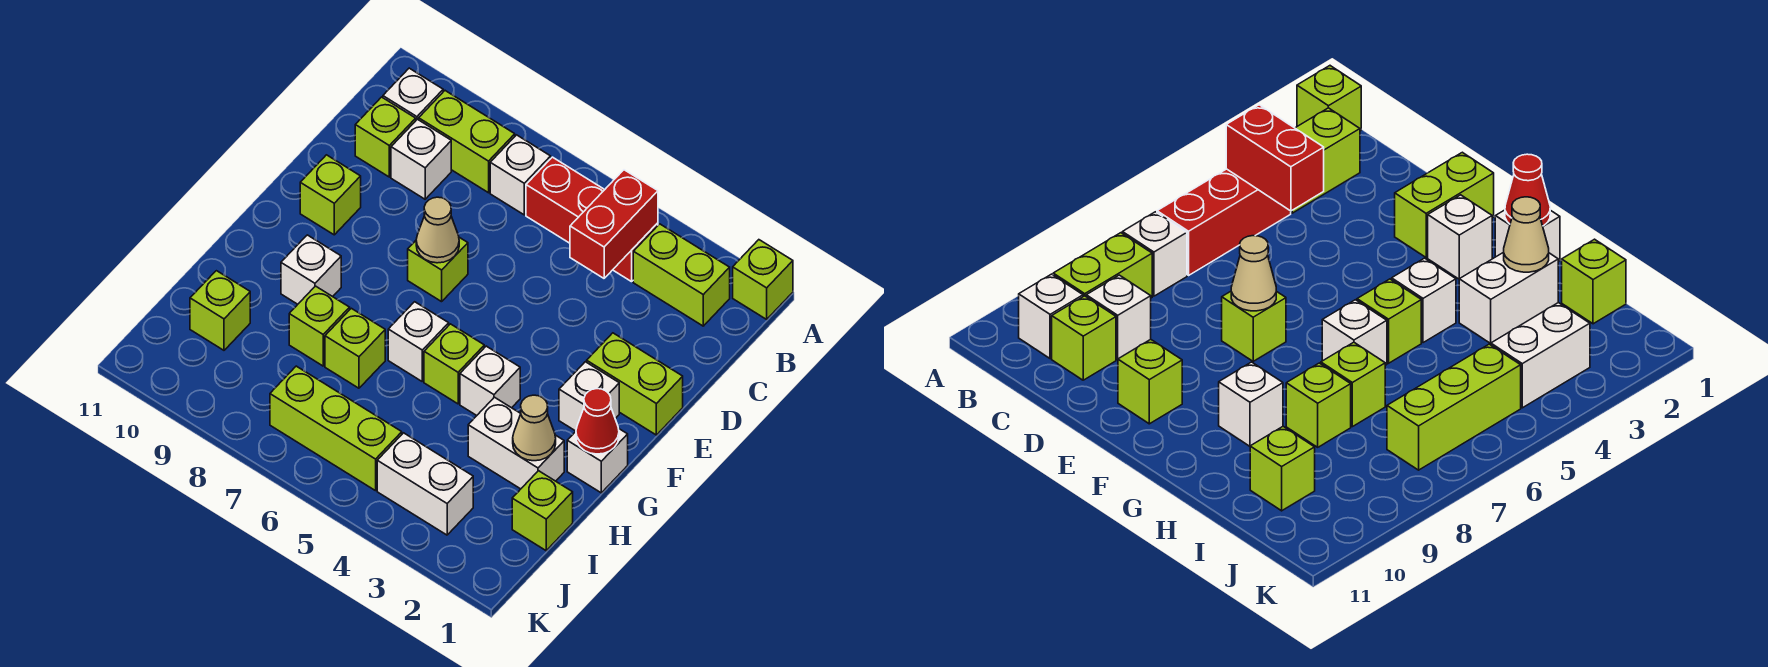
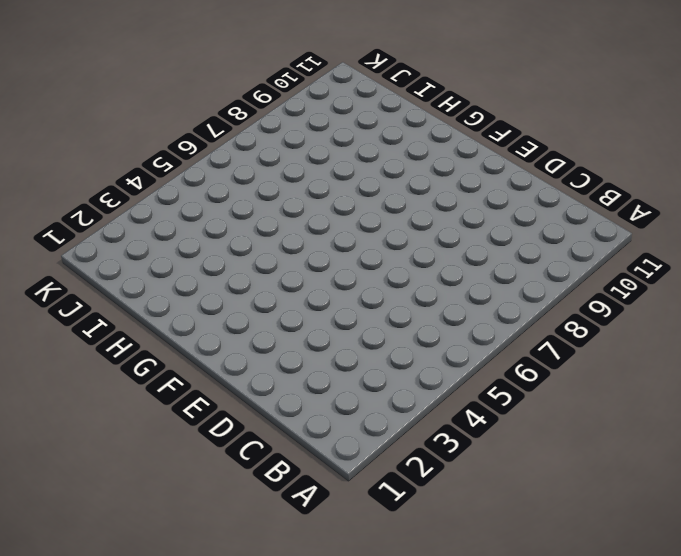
none -> lime brick A1 level 1
none -> lime brick B2:B3 level 1
none -> red brick B4:B6 level 1

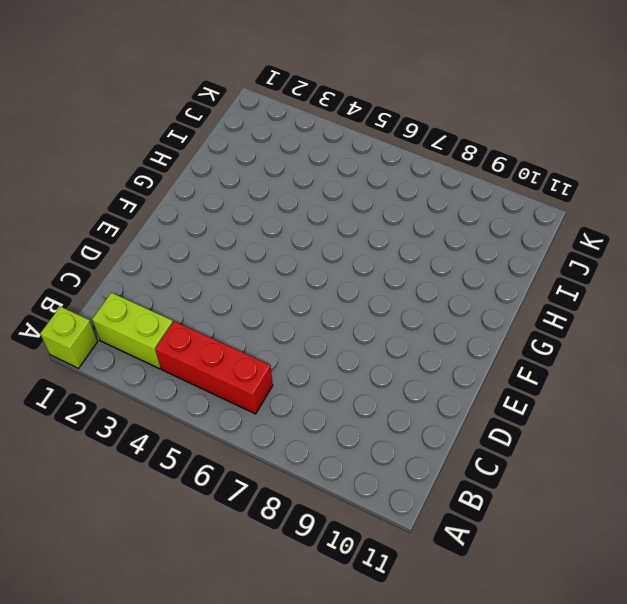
none -> white brick B7 level 1
none -> lime brick B8:B9 level 1
none -> white brick B10 level 1

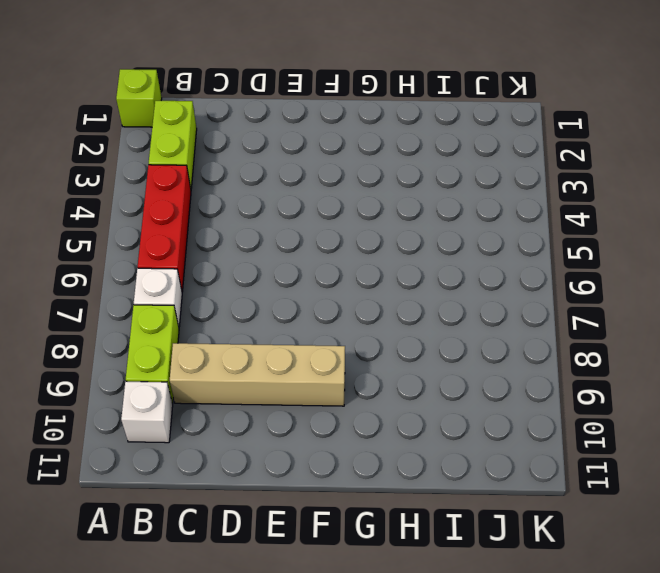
tan brick C9:F9 level 1 -> white brick C9 level 1
none -> lime brick C10 level 1
none -> lime brick E1:E2 level 1
none -> lime brick E7 level 1

